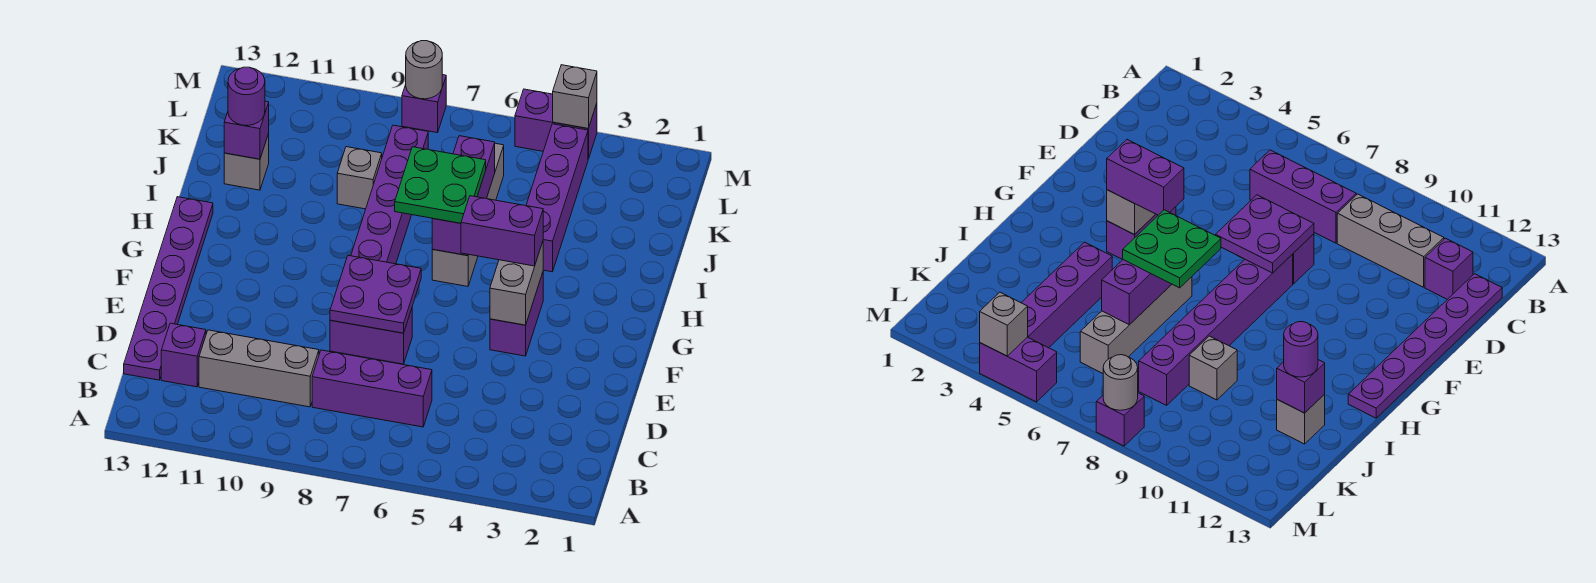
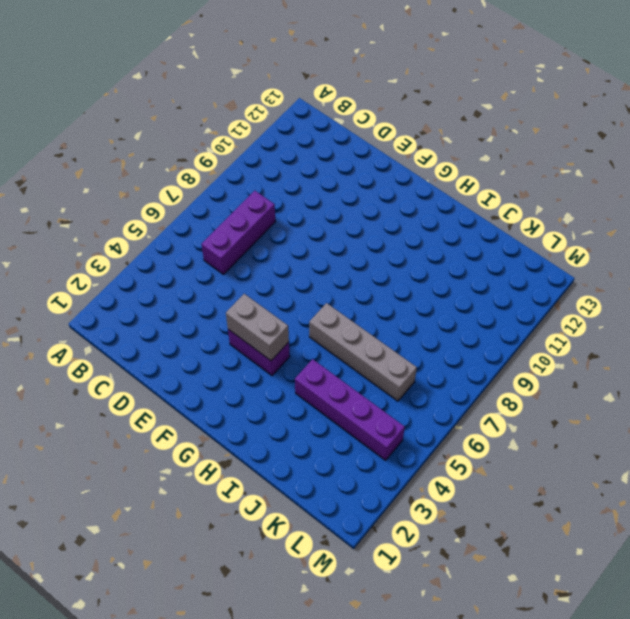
none -> grey brick C9:C11 level 1
none -> purple brick C12 level 1
none -> purple plate C13:H13 level 1

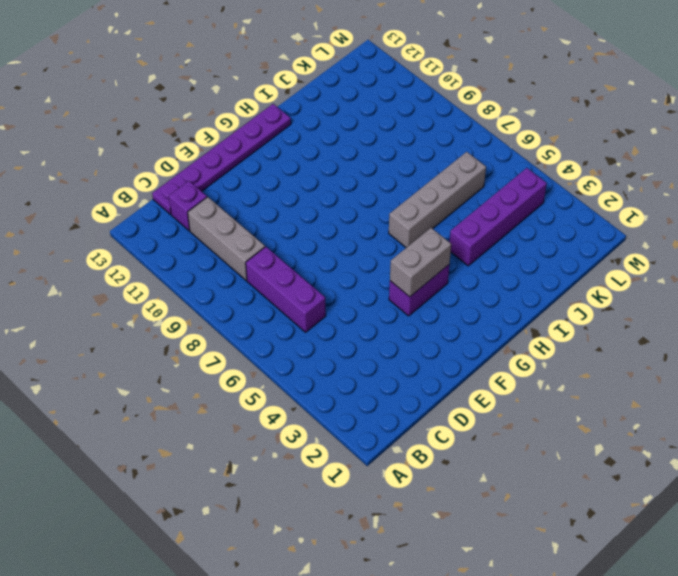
none -> purple brick E7:E8 level 1
none -> purple brick F8:K8 level 1
none -> grey brick J9 level 1

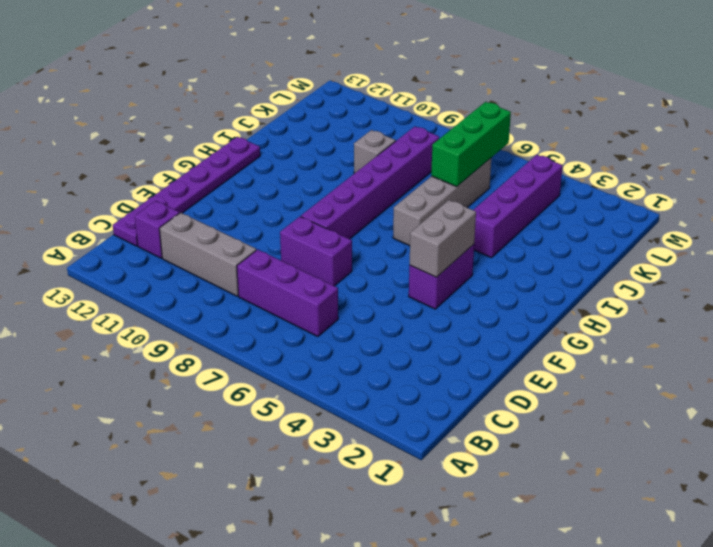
green brick J6:L6 level 2 -> purple brick H6:J6 level 2
none -> grey brick J12 level 1
none -> purple brick M4:M5 level 1
none -> purple brick M8 level 1

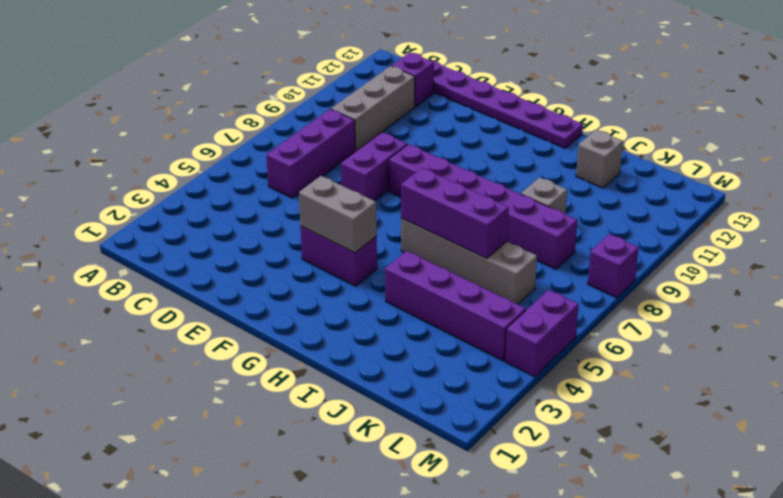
none -> purple plate E7:F8 level 2
none -> purple brick J12 level 2
none -> grey brick M4 level 2

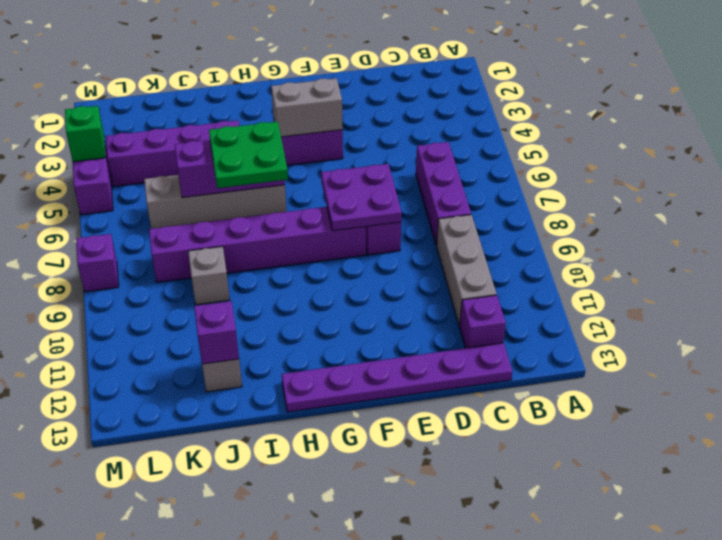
green brick M4 level 2 -> grey brick M4 level 2
none -> grey round brick M8 level 2
none -> purple brick G4:G5 level 3
none -> purple round brick J12 level 3

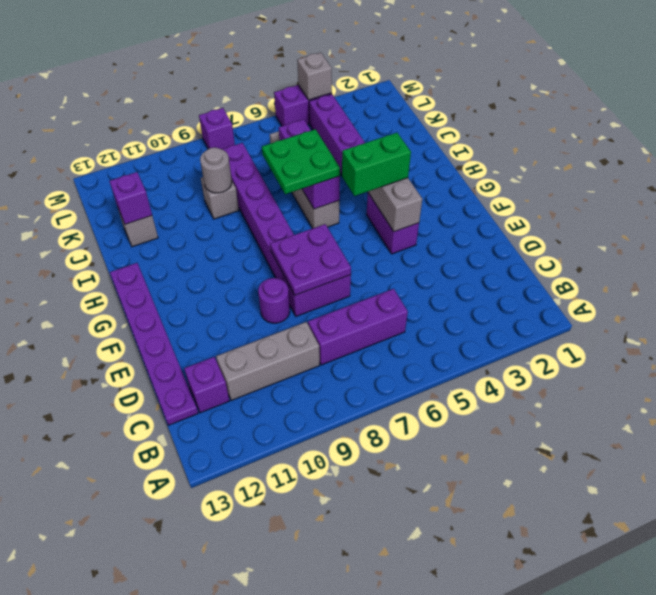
purple round brick E9 level 1 -> purple round brick J12 level 3
green brick G4:G5 level 3 -> purple brick G4:G5 level 3
grey round brick J9 level 2 -> grey round brick M8 level 2

